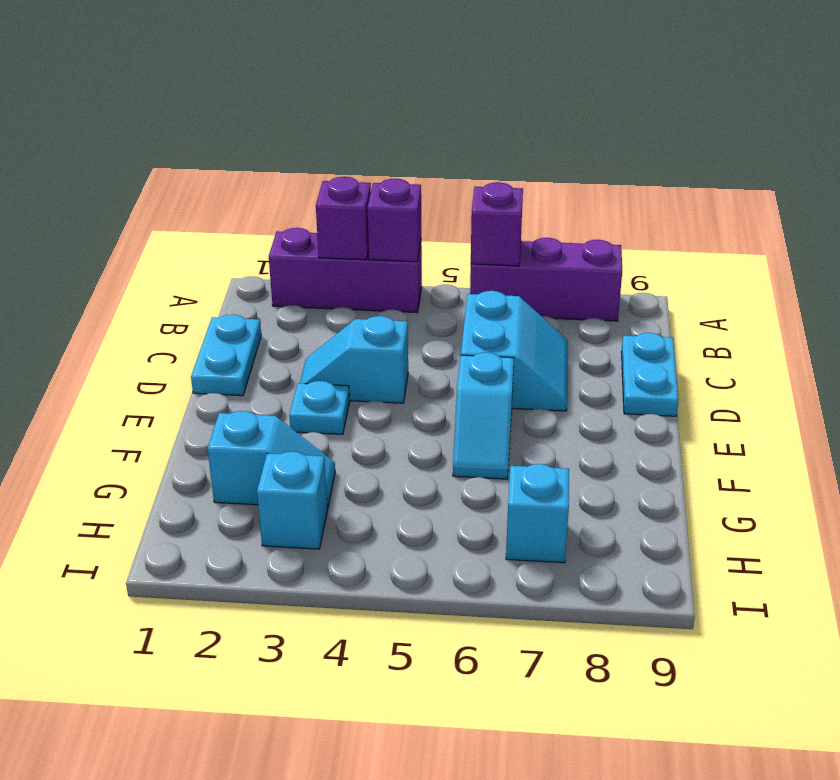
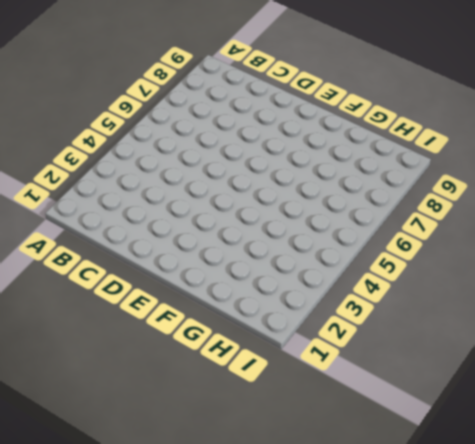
none -> purple brick A2:A4 level 1
none -> purple brick A6:A8 level 1
none -> cyan plate C1:D1 level 1

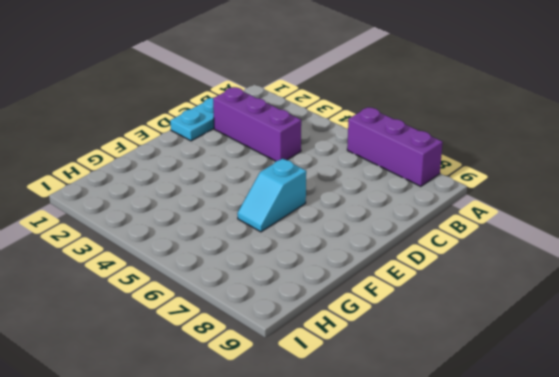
purple brick C2:C4 level 1 -> purple brick A2:A4 level 1
none -> cyan slope C6:D7 level 1 top 6
none -> cyan plate C9:D9 level 1
none -> cyan slope D3:D4 level 1 top 4

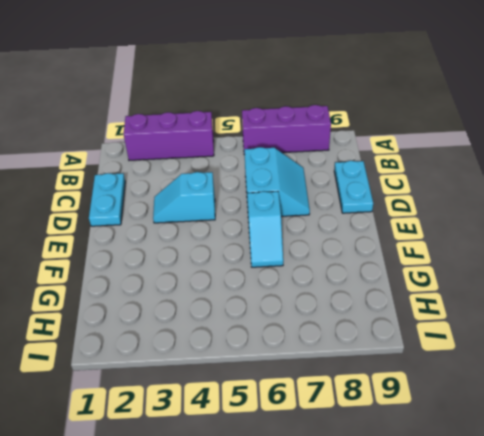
none -> cyan plate E3 level 1
none -> cyan slope G2:G3 level 1 top 2
none -> cyan brick H3 level 1

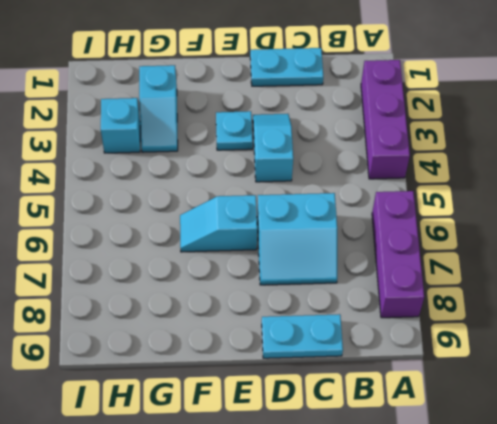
none -> cyan brick H7 level 1
none -> purple brick A3 level 2
none -> purple brick A4 level 2

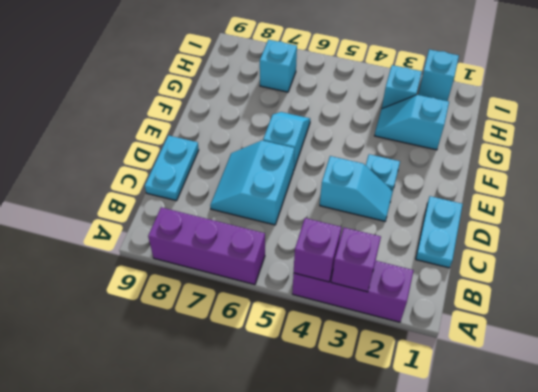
cyan brick I2 level 1 -> none
none -> purple brick A6 level 2

